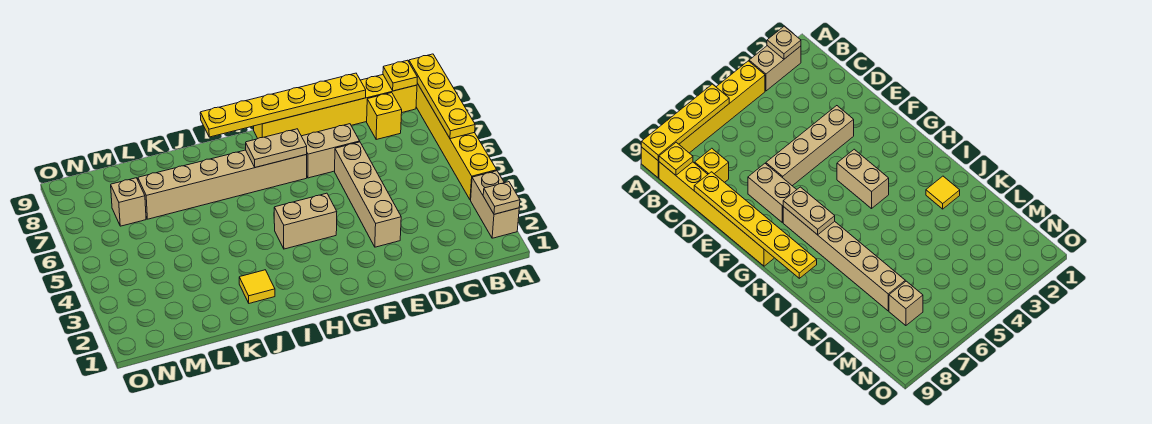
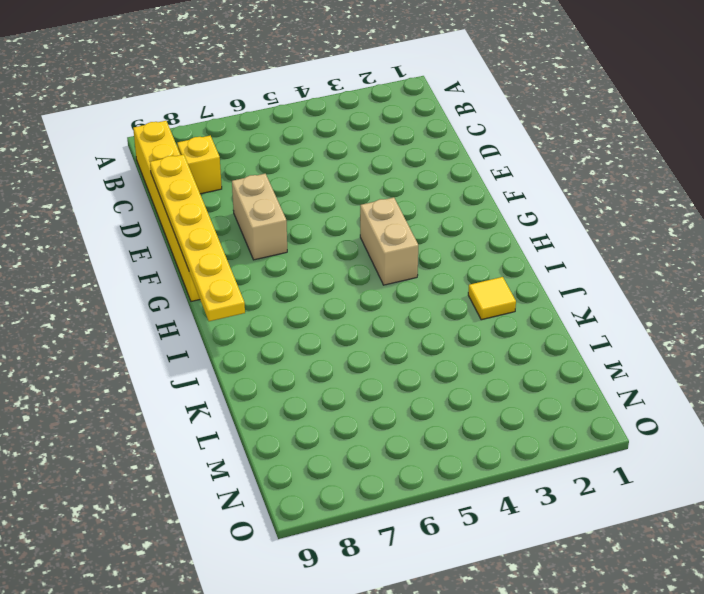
none -> tan brick A2:A3 level 1
none -> yellow brick A4:A9 level 1
none -> tan brick E3:E6 level 1

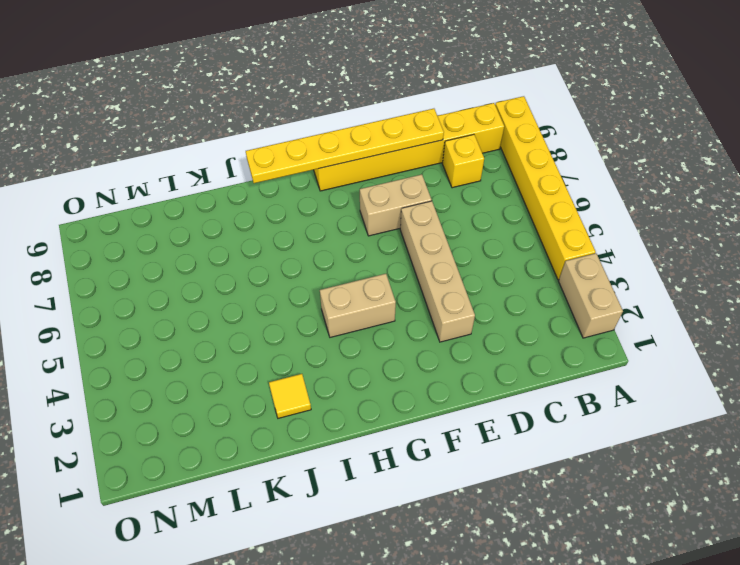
none -> tan brick G7:L7 level 1
none -> tan brick M7 level 1
none -> tan plate A2 level 2

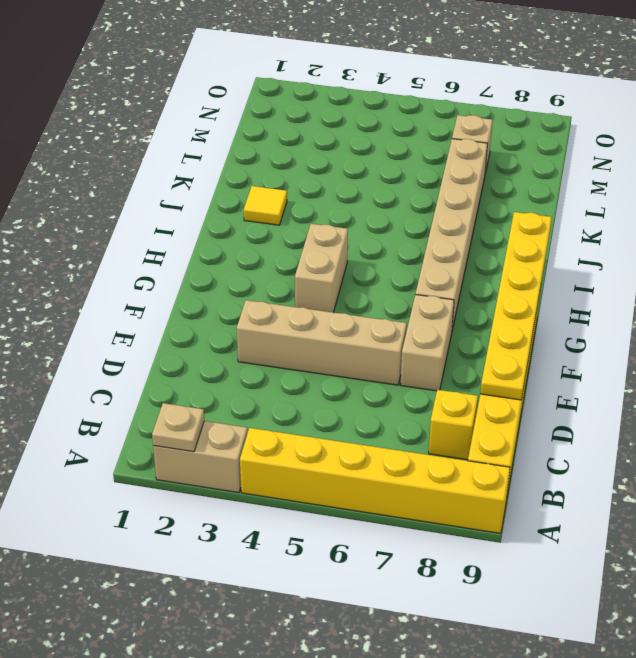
none -> yellow plate A6:A9 level 2
none -> yellow plate B9 level 2
none -> tan plate G7:H7 level 2

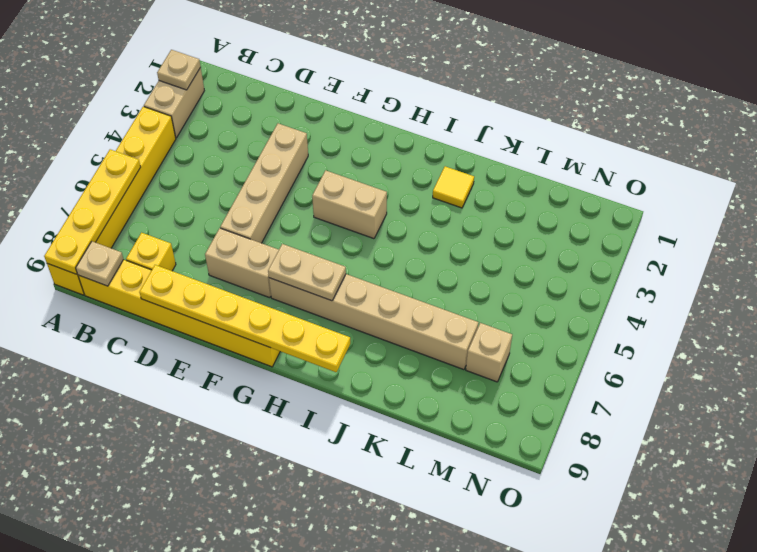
tan plate B9 level 2 -> yellow plate B9 level 2

